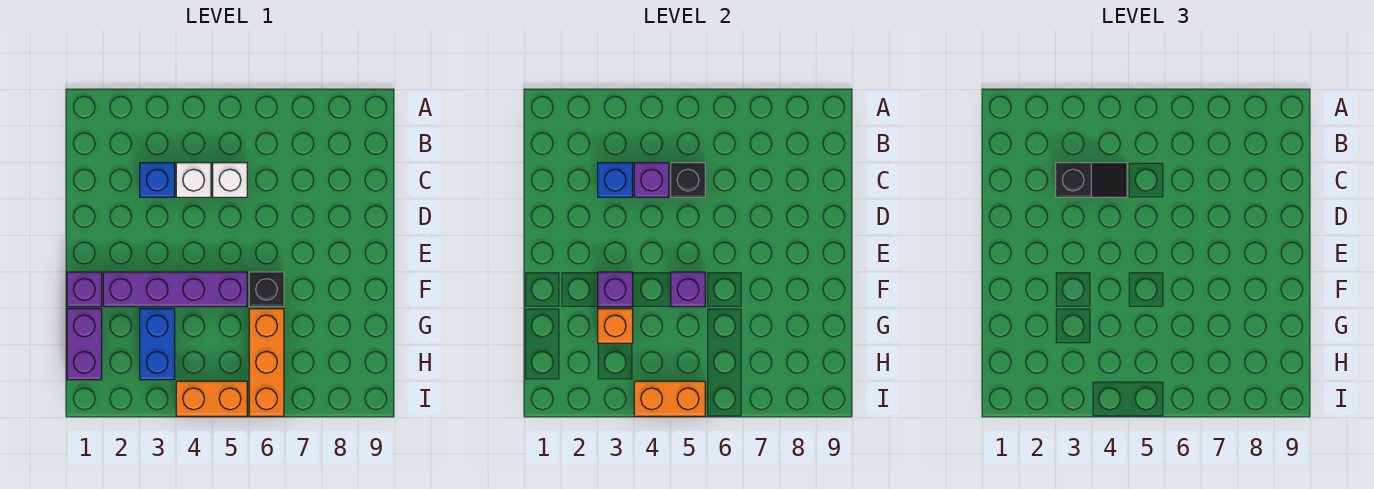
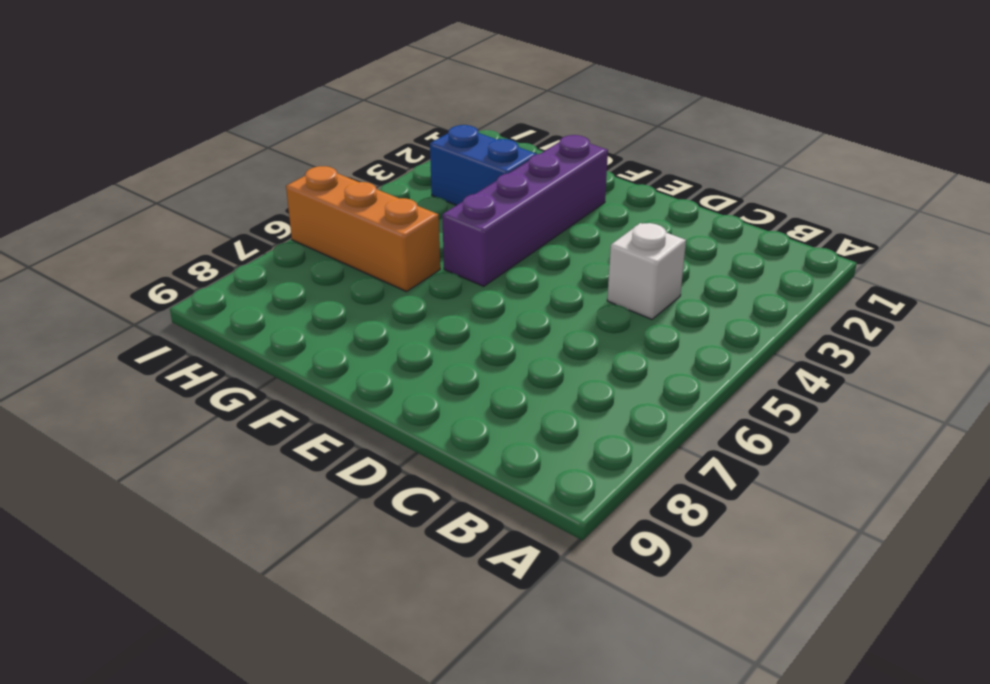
none -> blue brick C3 level 1
none -> white brick C5 level 1
none -> purple brick F1 level 1

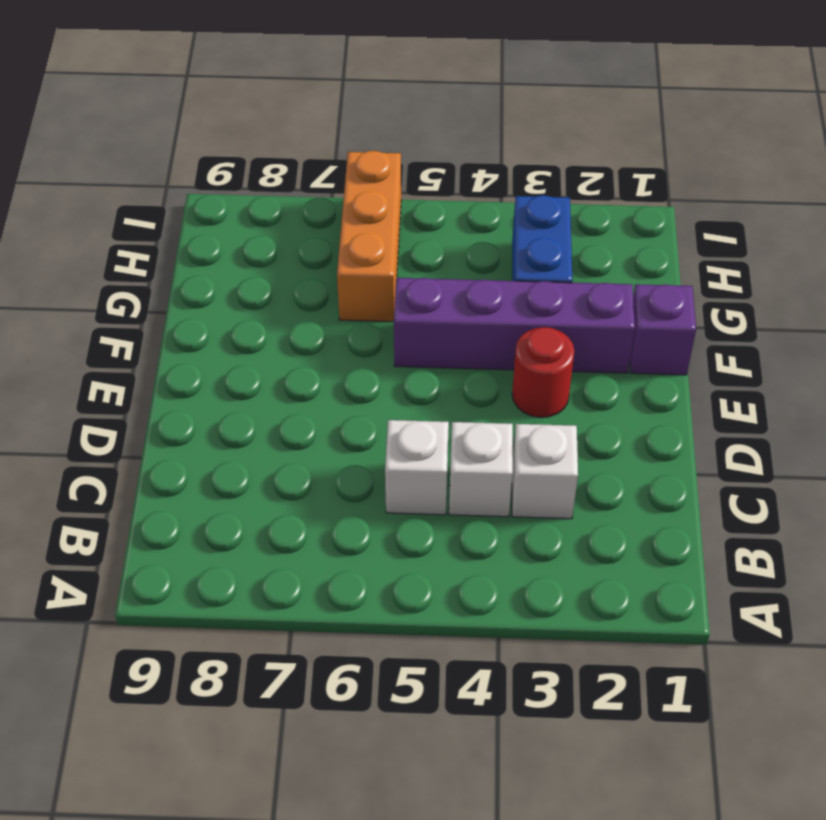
white brick C3 level 1 -> blue brick C3 level 1
red round brick E3 level 1 -> none
none -> black brick F6 level 1
none -> purple brick G1:H1 level 1
none -> orange brick I4:I5 level 1

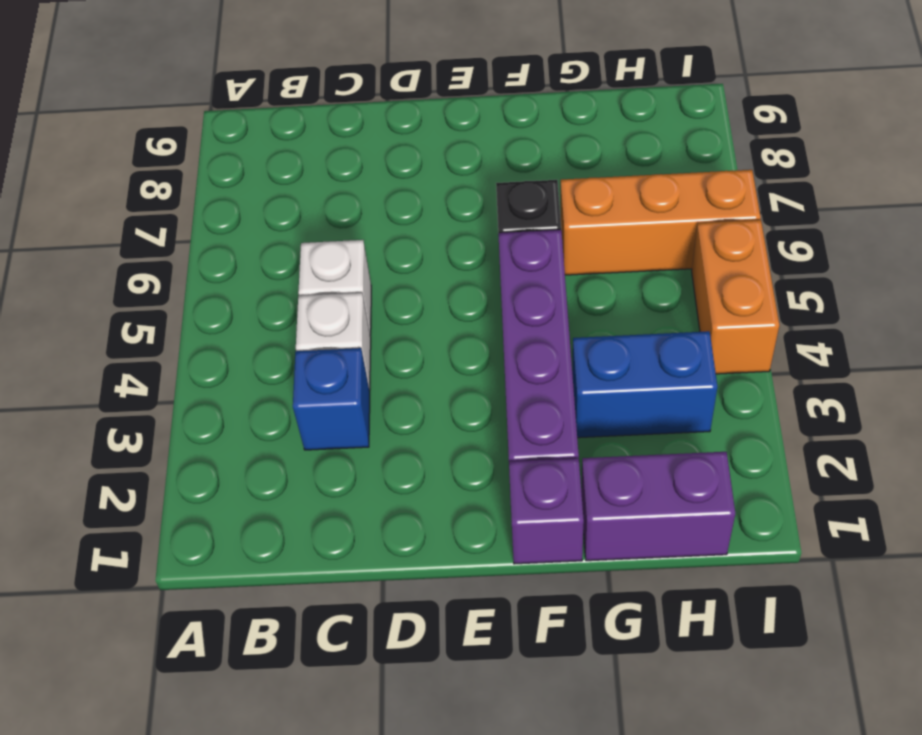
none -> blue brick C3 level 2
none -> purple brick C4 level 2
none -> black brick C5 level 2

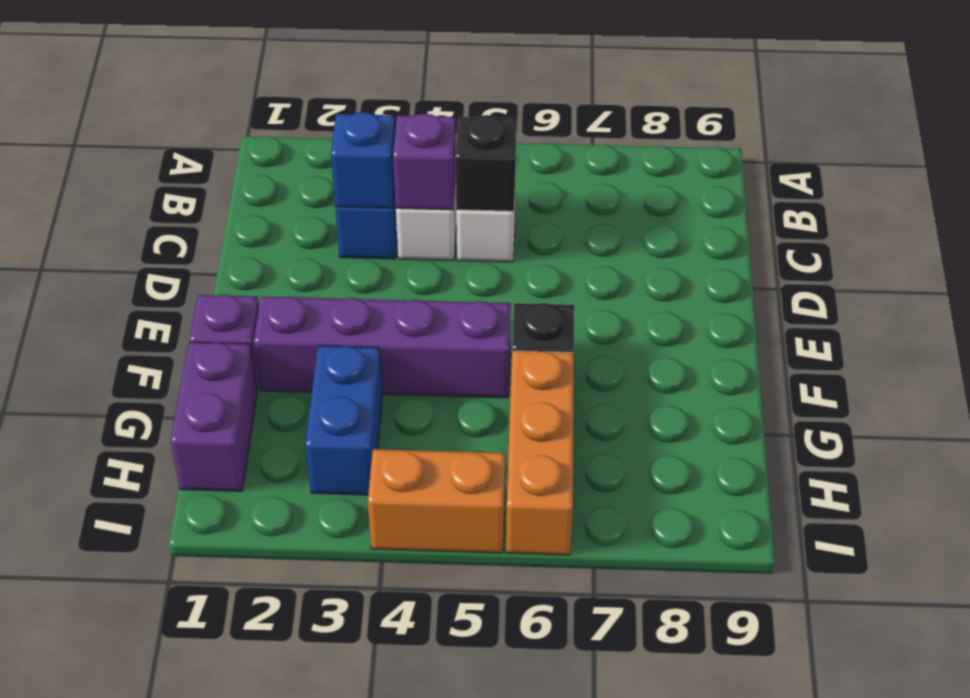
none -> purple brick F3 level 2
none -> purple brick F5 level 2
none -> orange brick G3 level 2

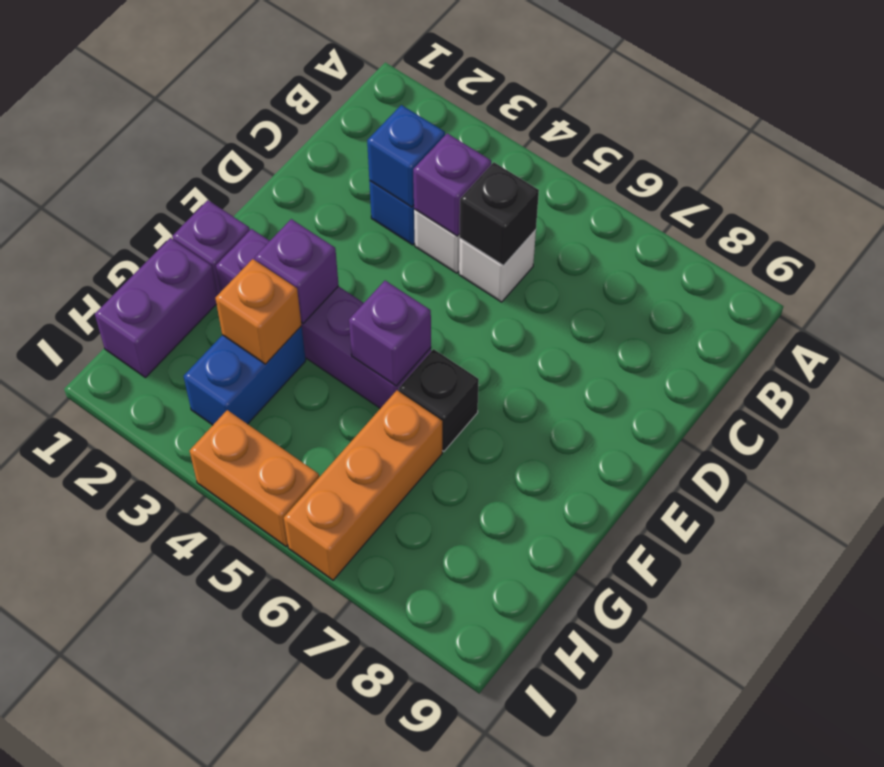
none -> orange brick I4:I5 level 2
none -> black slope C3:C4 level 3 top 3

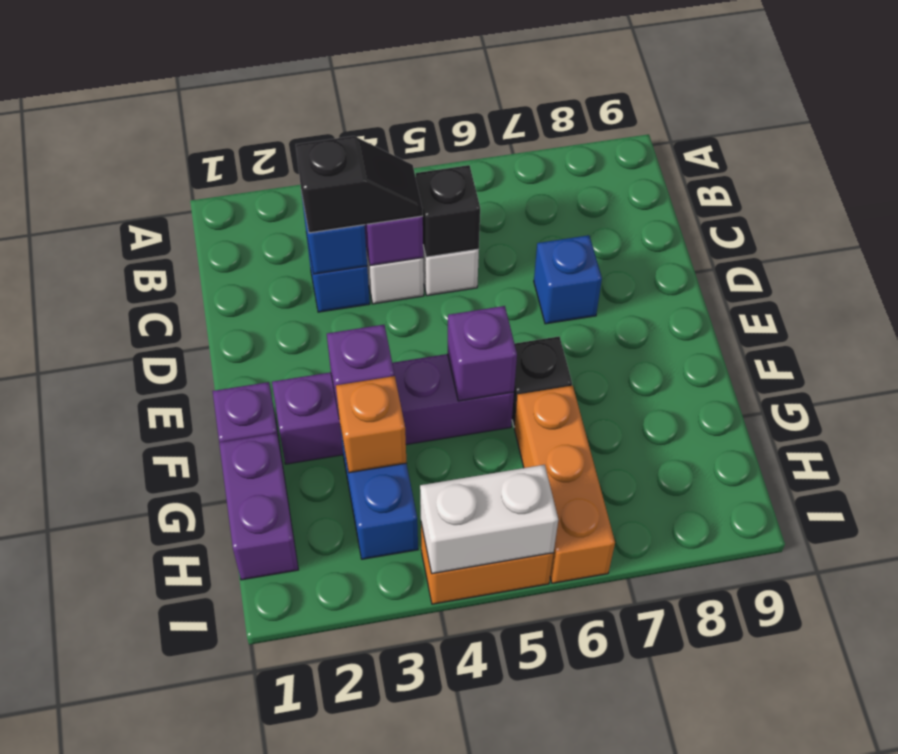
blue brick D7 level 1 -> none
white brick I4:I5 level 2 -> orange brick I4:I5 level 2

